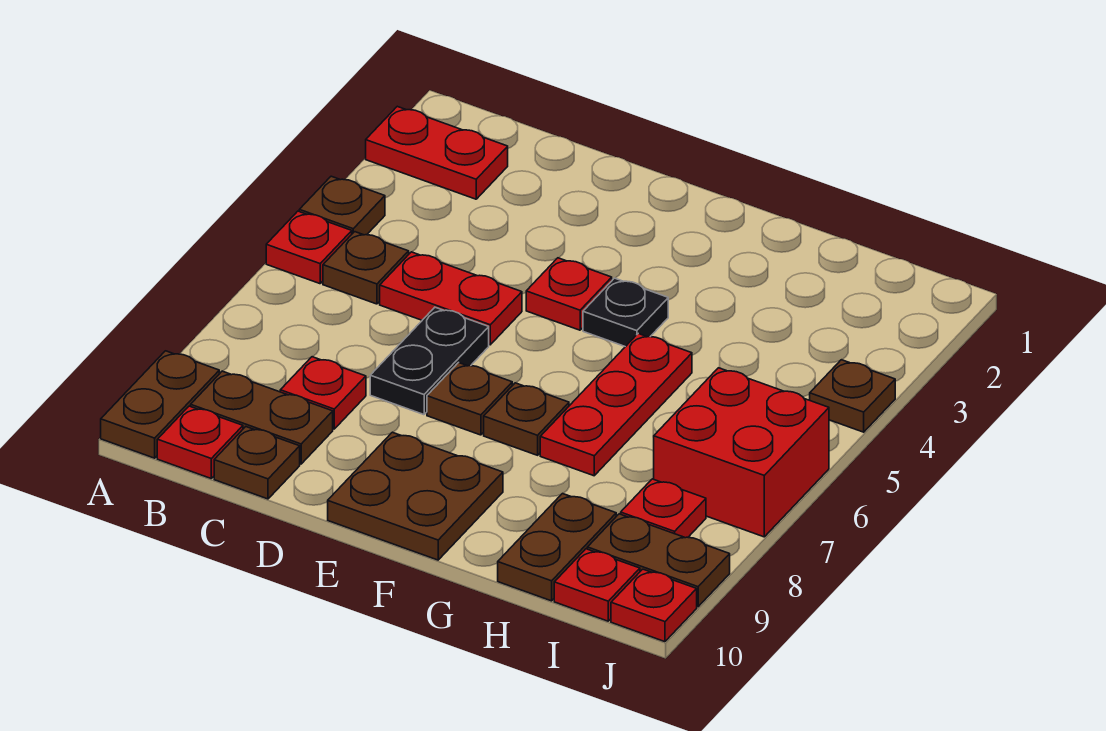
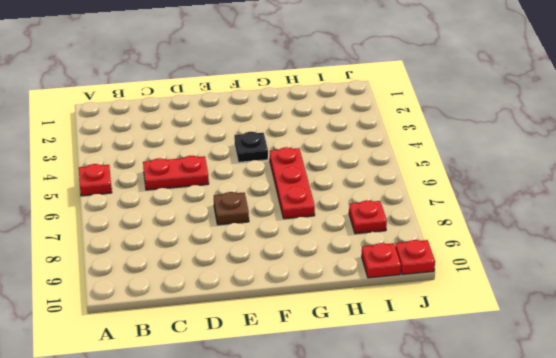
none -> red plate A2:B2 level 1
none -> brown plate A4 level 1
none -> brown plate A9:A10 level 1

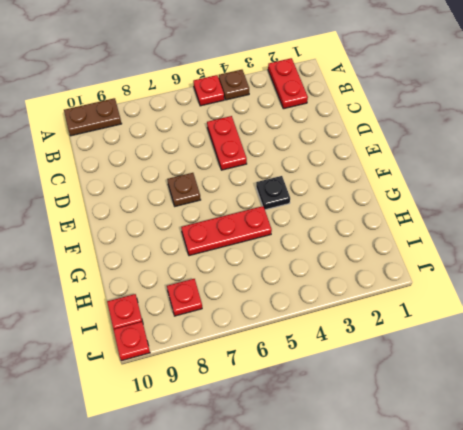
none -> brown plate B5 level 1
none -> brown plate B9:C9 level 1
none -> red plate B10 level 1

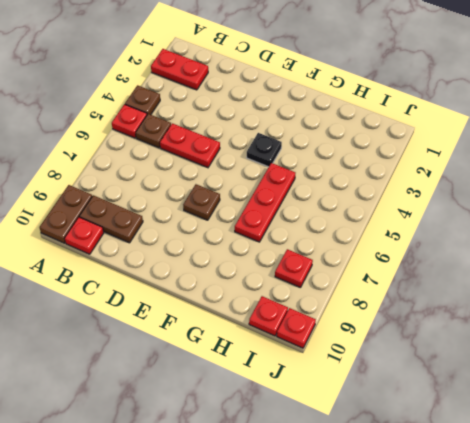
none -> red plate C8 level 1
none -> brown plate C10 level 1
none -> black plate D6:D7 level 1

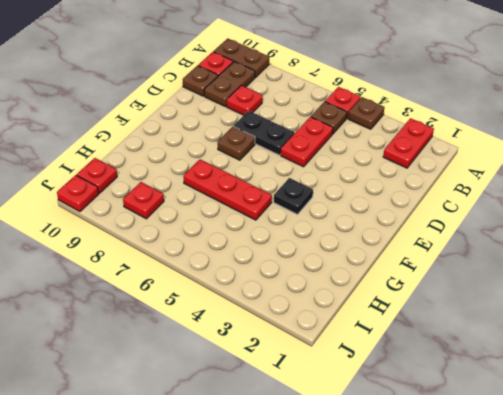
none -> red plate E4 level 1
none -> brown plate E9:F10 level 1
none -> brown plate F7 level 1

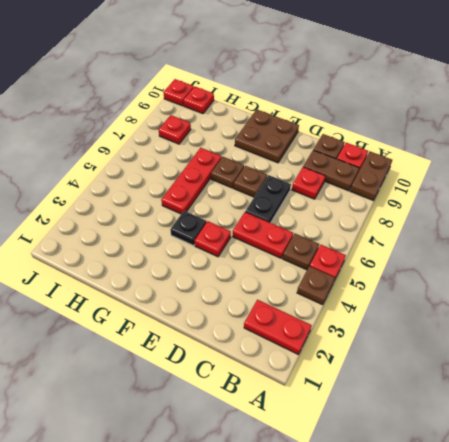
none -> brown plate H9:H10 level 1
none -> red brick I6:J7 level 1
none -> brown plate I9:J9 level 1

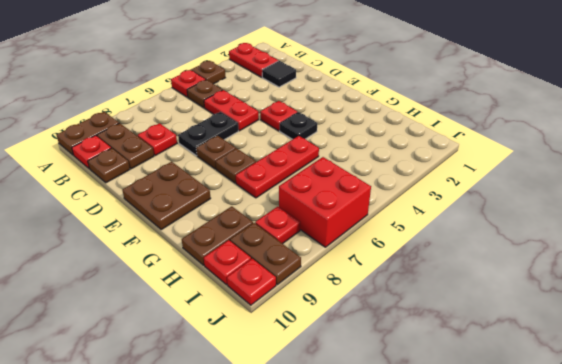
black tile C2 level 1 -> none
none -> brown plate J4 level 1

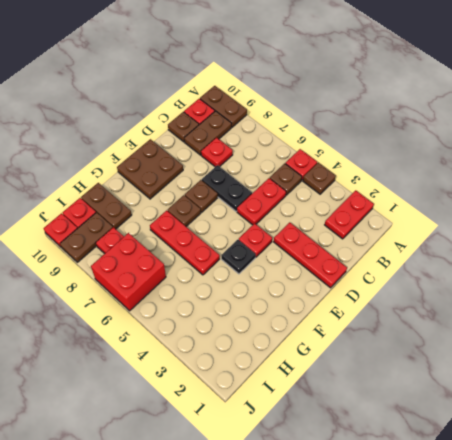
red plate D1:D3 level 1 -> none
none -> brown plate J4 level 1

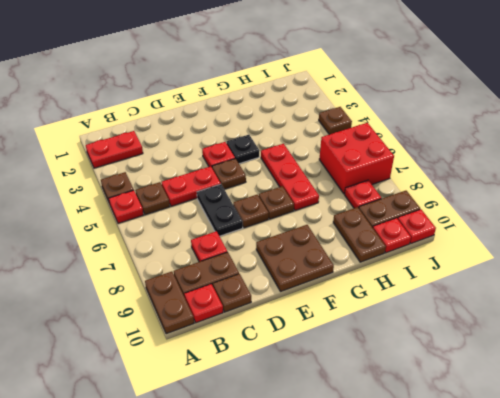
brown plate E5 level 1 -> none

